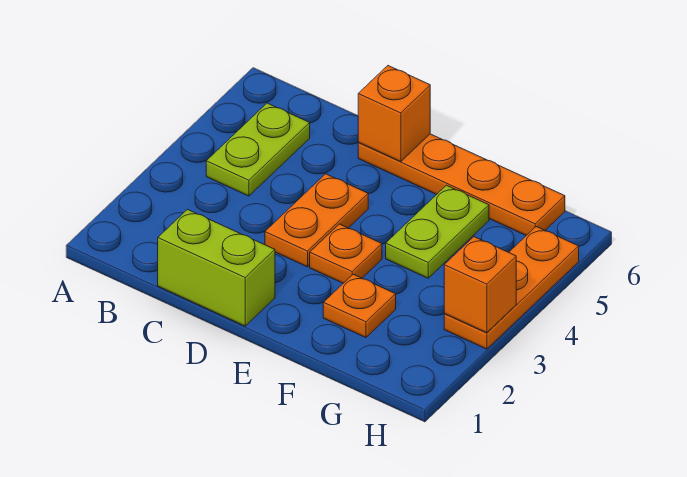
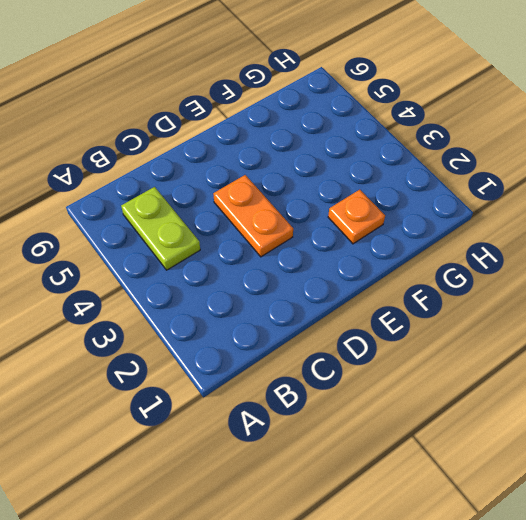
none -> lime brick C1:D1 level 1
none -> orange plate D6:G6 level 1

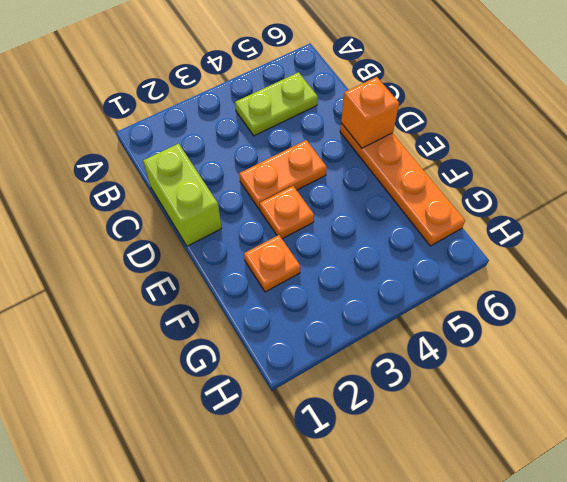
none -> lime plate F4:F5 level 1
none -> orange plate H3:H5 level 1

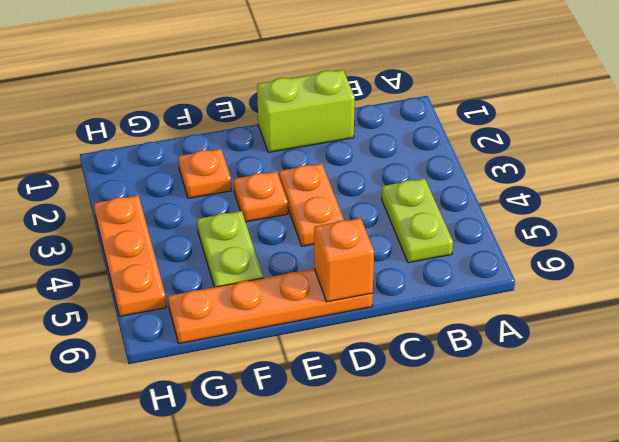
none -> orange brick H3 level 2

